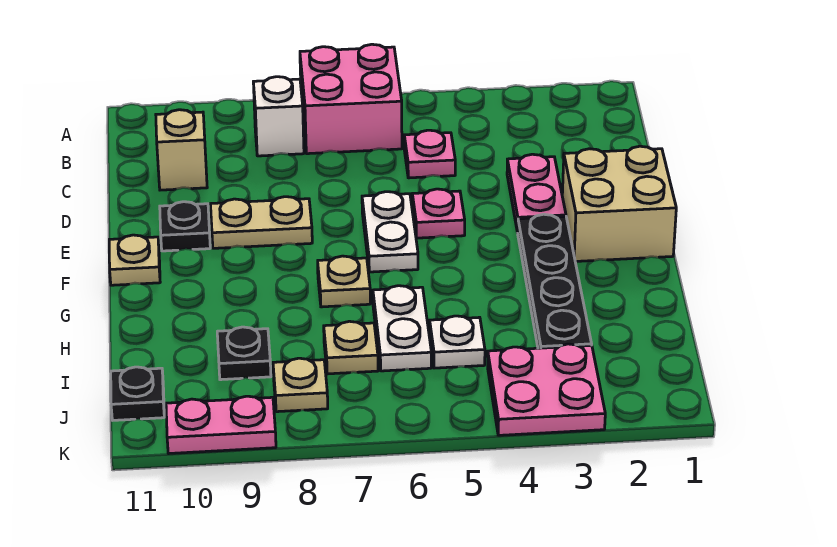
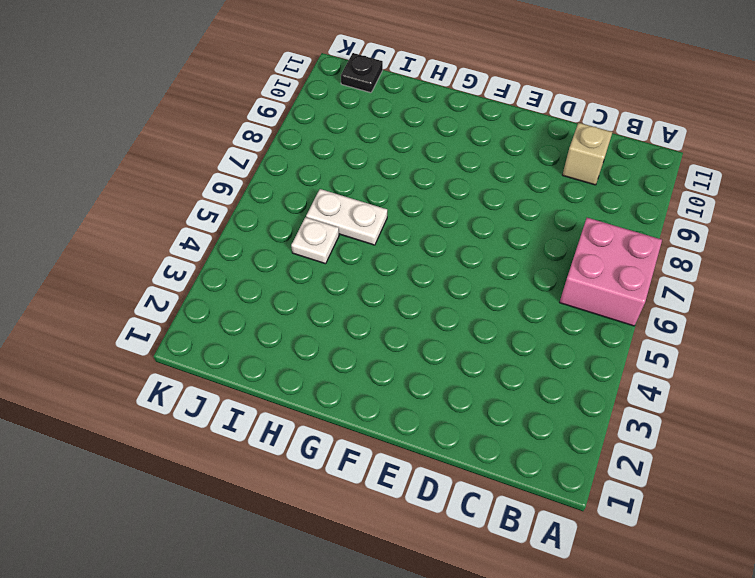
none -> white brick B8 level 1
none -> pink plate C5 level 1
none -> pink plate D3:E3 level 1

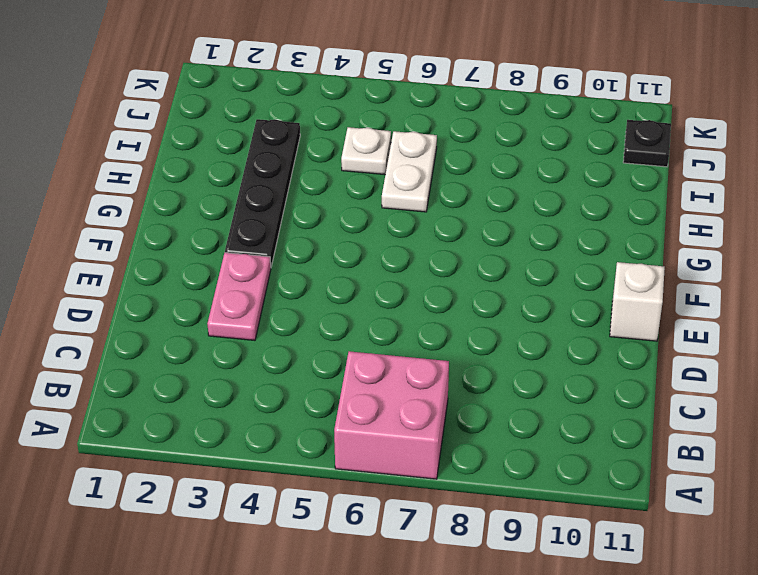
white brick E11 level 1 -> white brick B8 level 1
none -> pink plate C5 level 1
none -> tan brick C10 level 1
none -> tan brick E1:F2 level 1

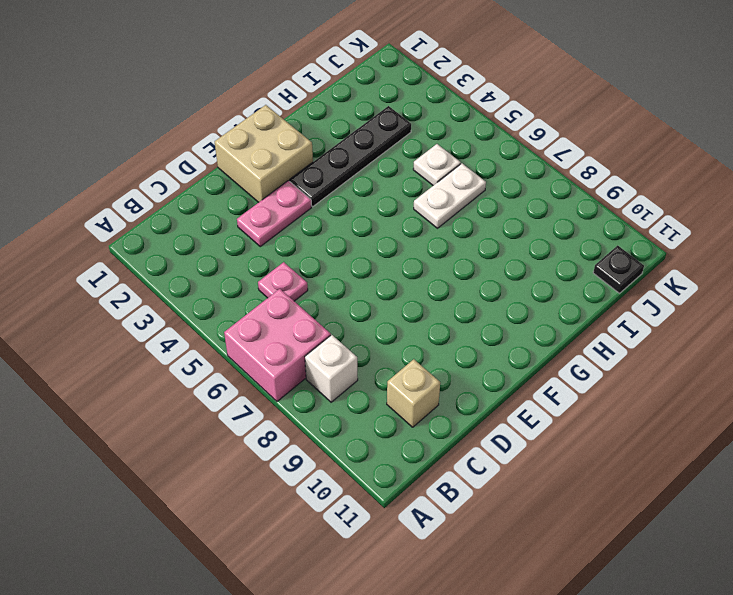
none -> pink plate E5 level 1
none -> white plate E6:F6 level 1
none -> tan plate E8:E9 level 1

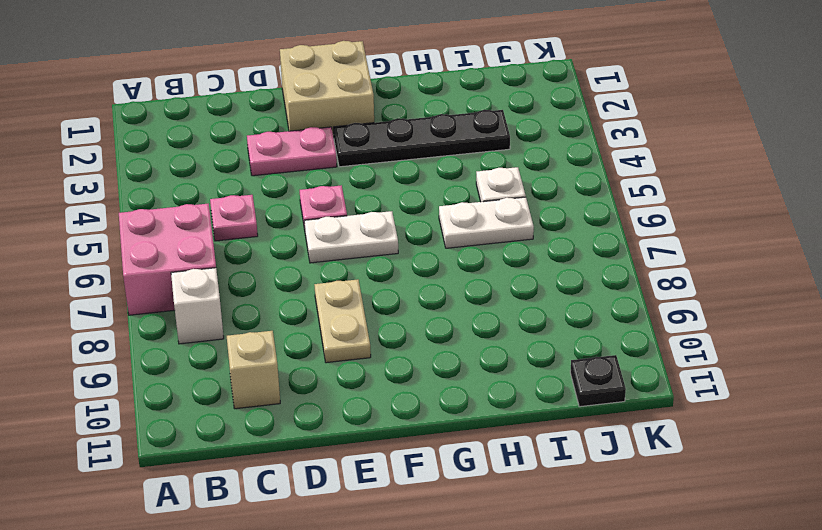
none -> black plate E10 level 1
none -> tan plate F11 level 1
none -> tan plate G7 level 1

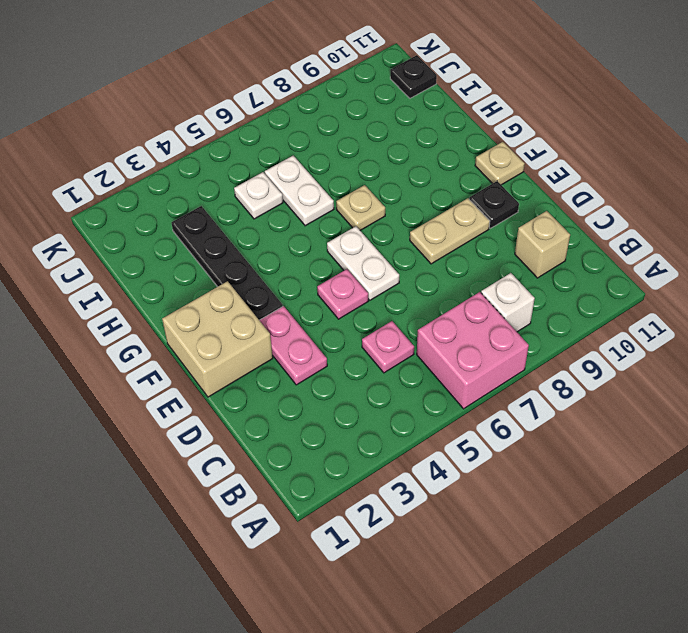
none -> tan plate I7 level 1
none -> black plate I9 level 1
none -> pink plate J3:K4 level 1

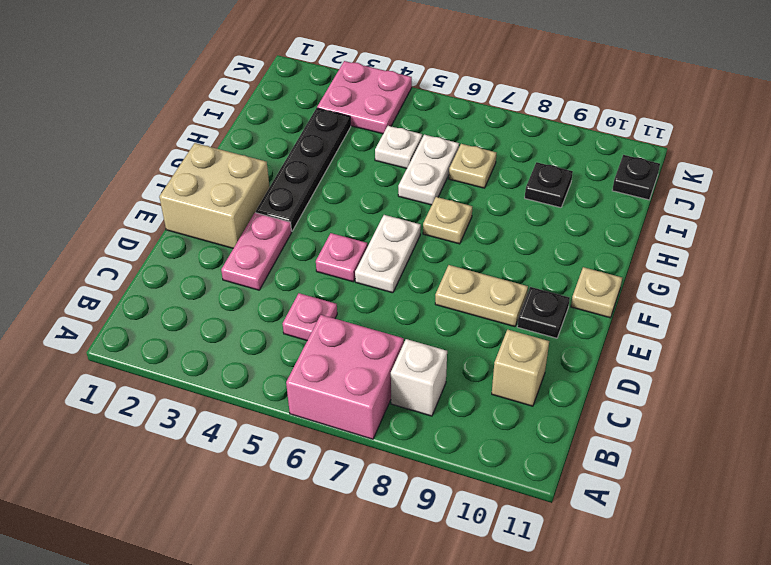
none -> tan plate J8 level 1
none -> pink plate K9:K10 level 1

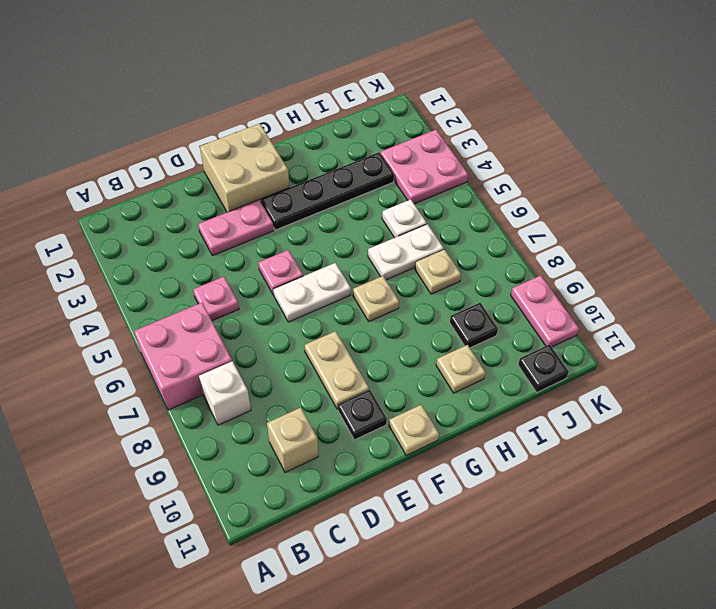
tan plate H10 level 1 -> tan plate J8 level 1

